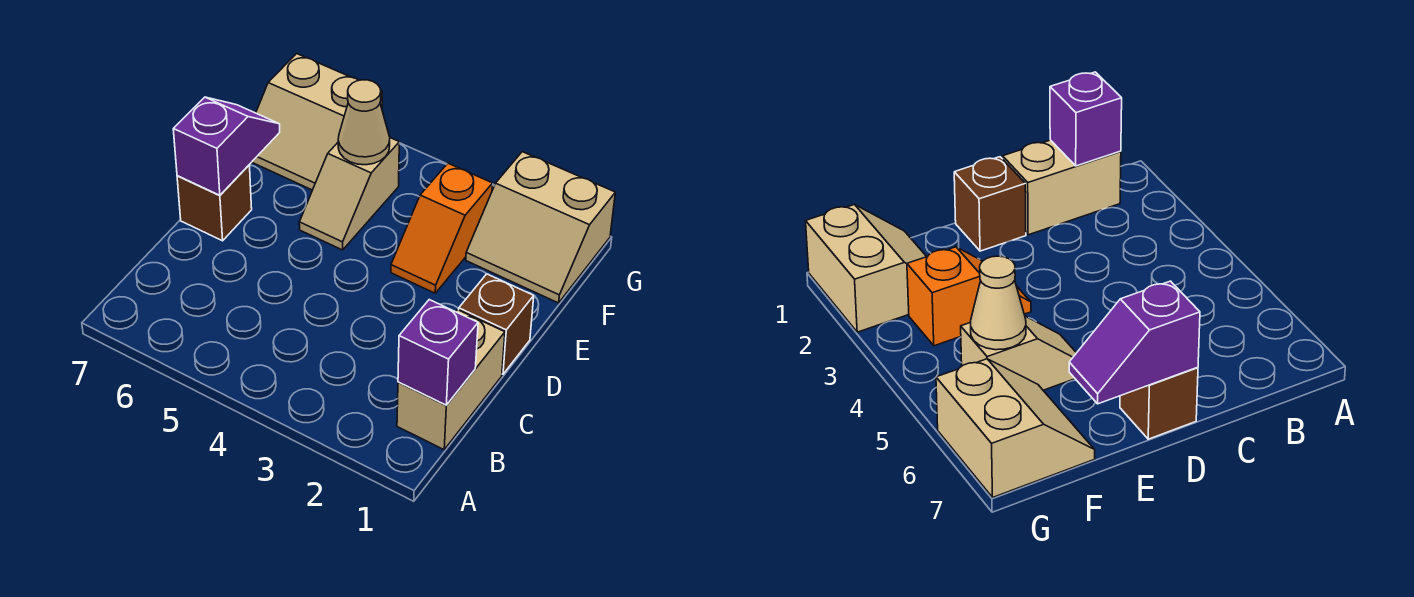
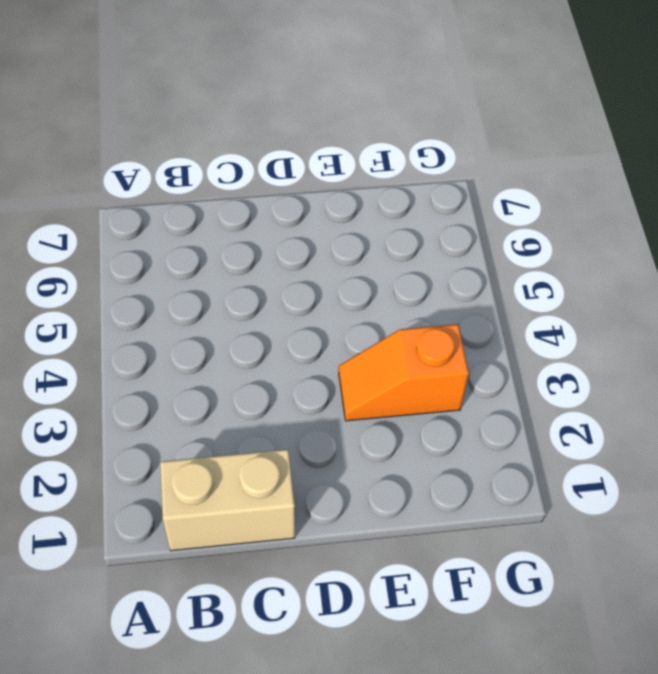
none -> brown brick D1 level 1
none -> brown brick D7 level 1

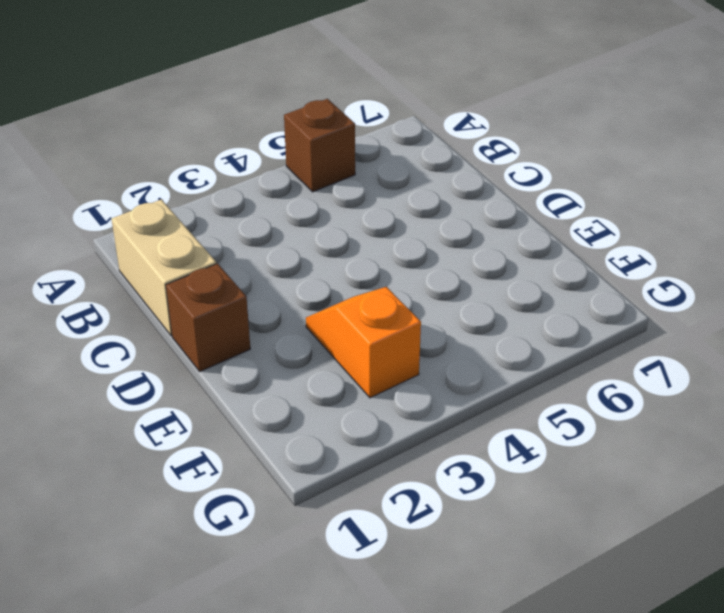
brown brick A5 level 1 -> brown brick D7 level 1
none -> tan slope E5:F5 level 1 top F
none -> tan slope F1:G2 level 1 top G

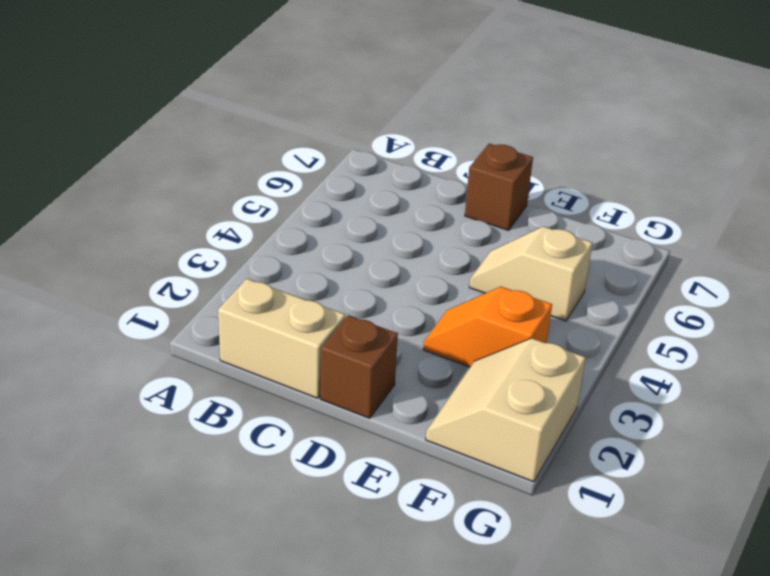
none -> tan slope F6:G7 level 1 top G
none -> purple brick B1 level 2

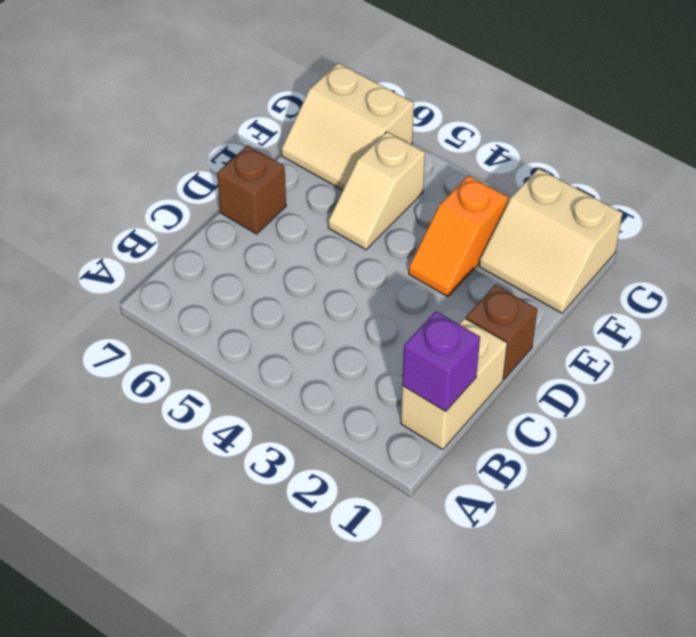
none -> purple slope D7:E7 level 2 top D
none -> tan cone F5 level 2

